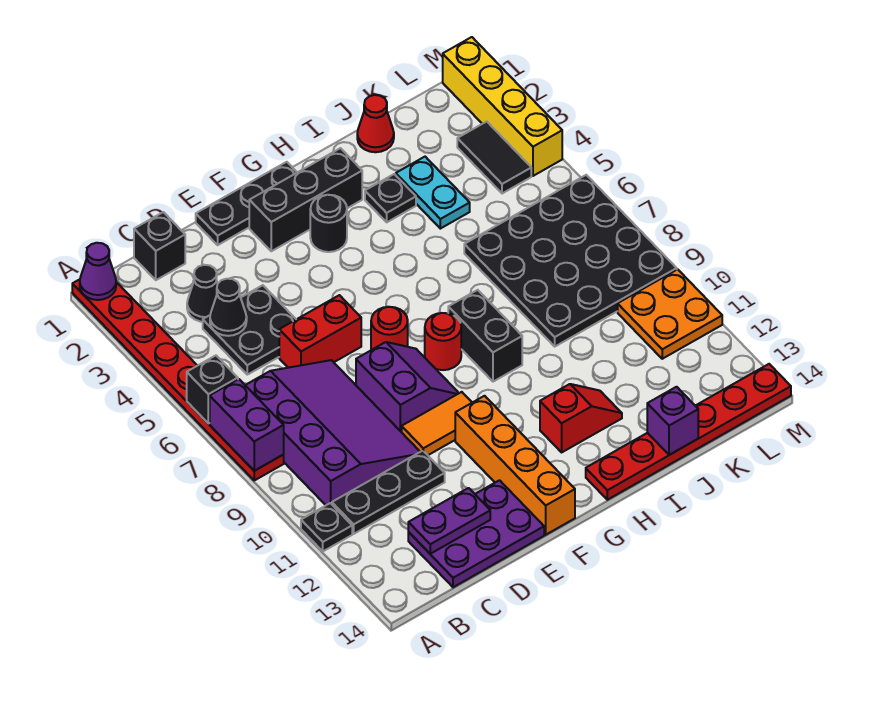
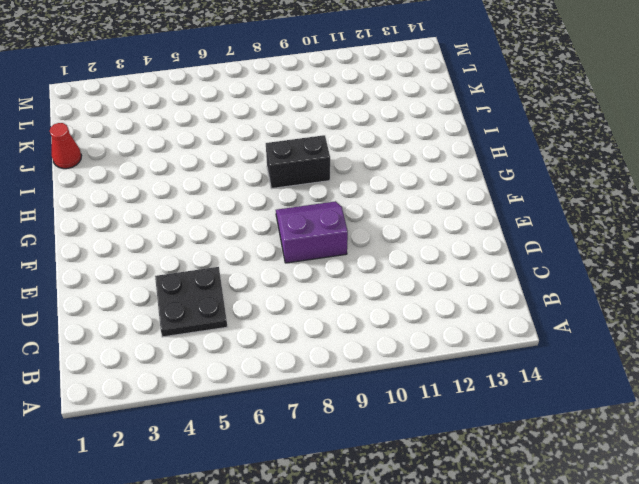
none -> red plate A1:A8 level 1
none -> black plate A11 level 1
none -> purple slope B7:D10 level 1 top B
none -> black plate B11:D11 level 1

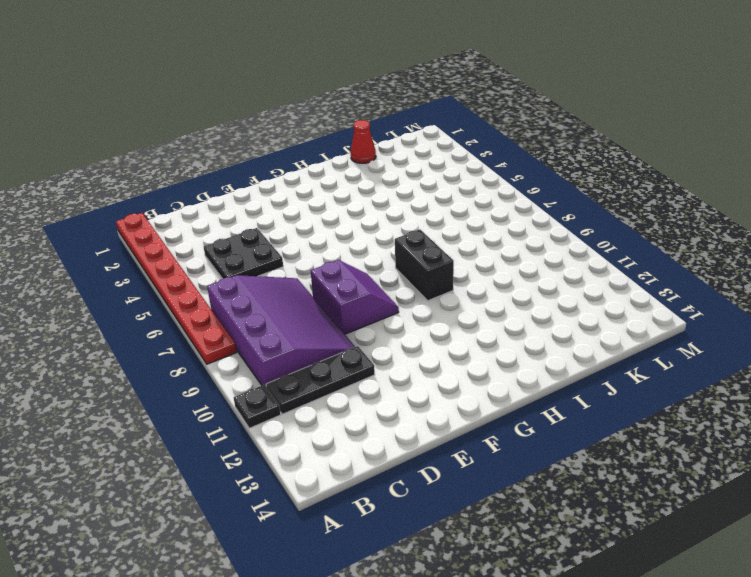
none -> black brick C1 level 1
none -> black cone C3 level 1
none -> purple plate C13:E14 level 1
none -> red brick D6:E6 level 1

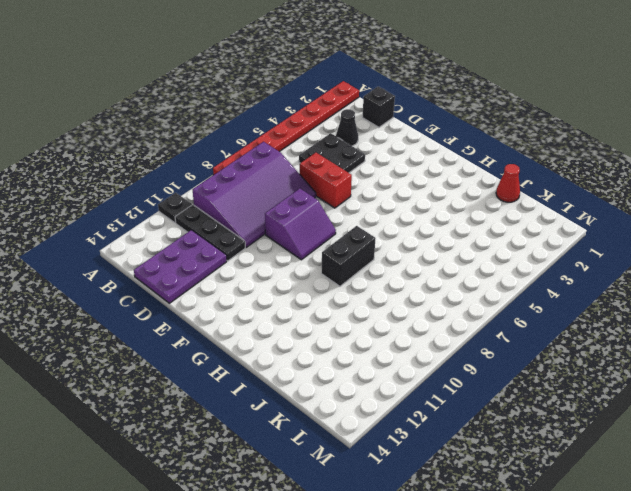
purple plate C12:D14 level 1 -> purple plate C13:E14 level 1
none -> black plate E1:G1 level 1
none -> orange tile E10:F10 level 1
none -> black brick F2:H2 level 1
none -> red round brick F7 level 1

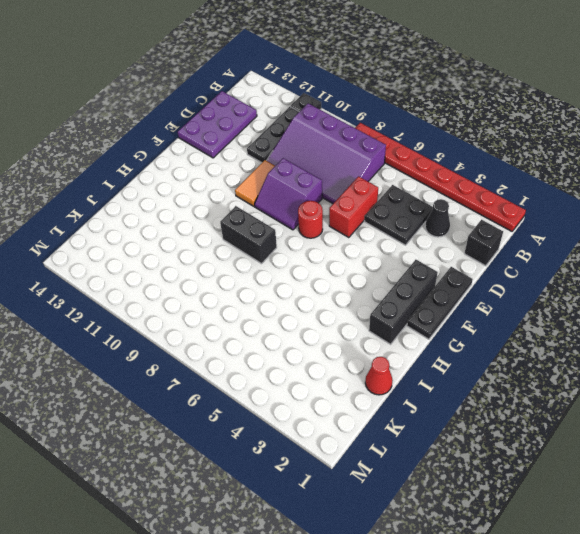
none -> orange brick F11:F14 level 1
none -> black round brick G3 level 1
none -> red round brick G8 level 1
none -> red slope H12:I12 level 1 top H

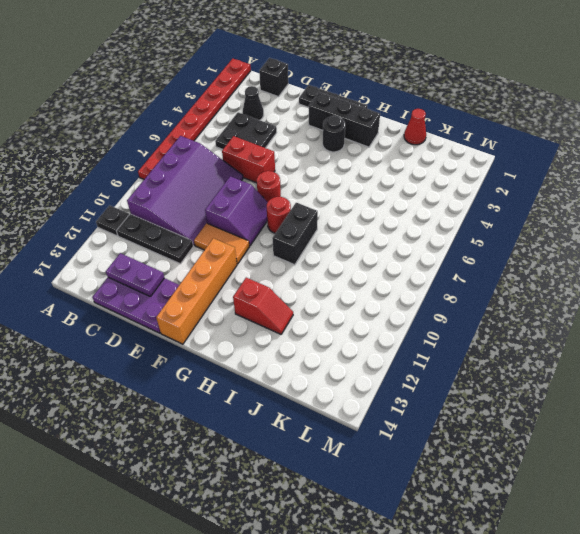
none -> red plate H14:M14 level 1
none -> black plate I3 level 1
none -> cyan plate J3:J4 level 1
none -> black plate J6:M9 level 1

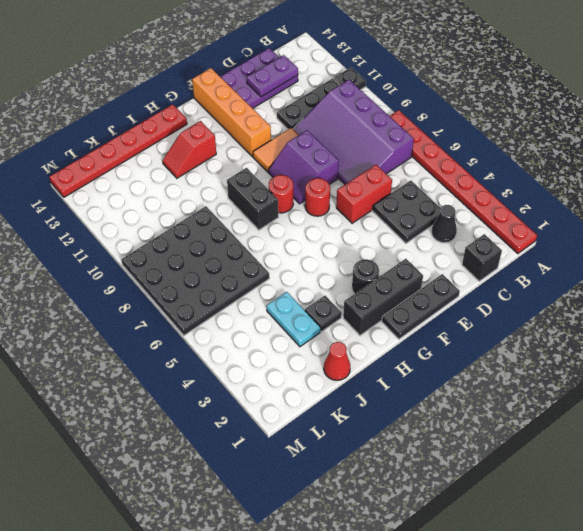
none -> black tile L3:L4 level 1
none -> orange plate L10:M11 level 1
none -> yellow brick M1:M4 level 1
none -> purple cone A1 level 2

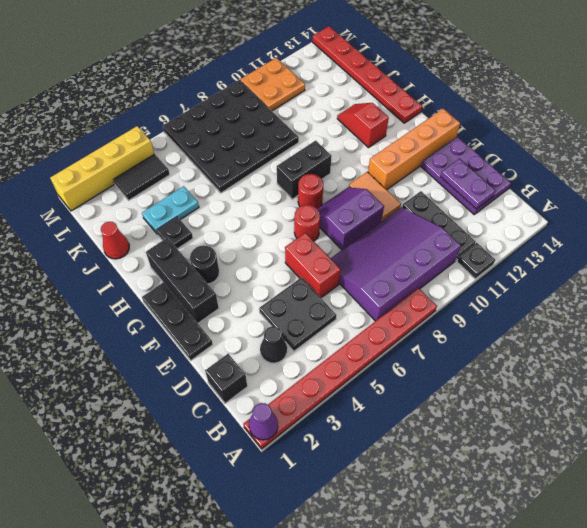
none -> black brick A6 level 2
none -> purple brick A7:A8 level 2
none -> black cone C4 level 2
none -> purple brick J14 level 2

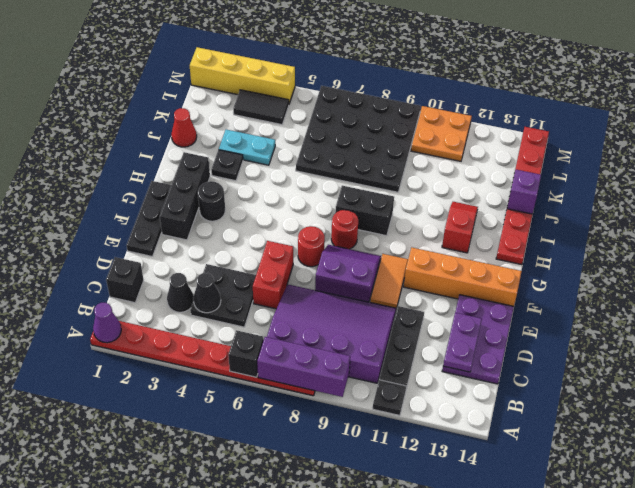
purple brick A7:A9 level 2 -> purple brick A7:A8 level 2

